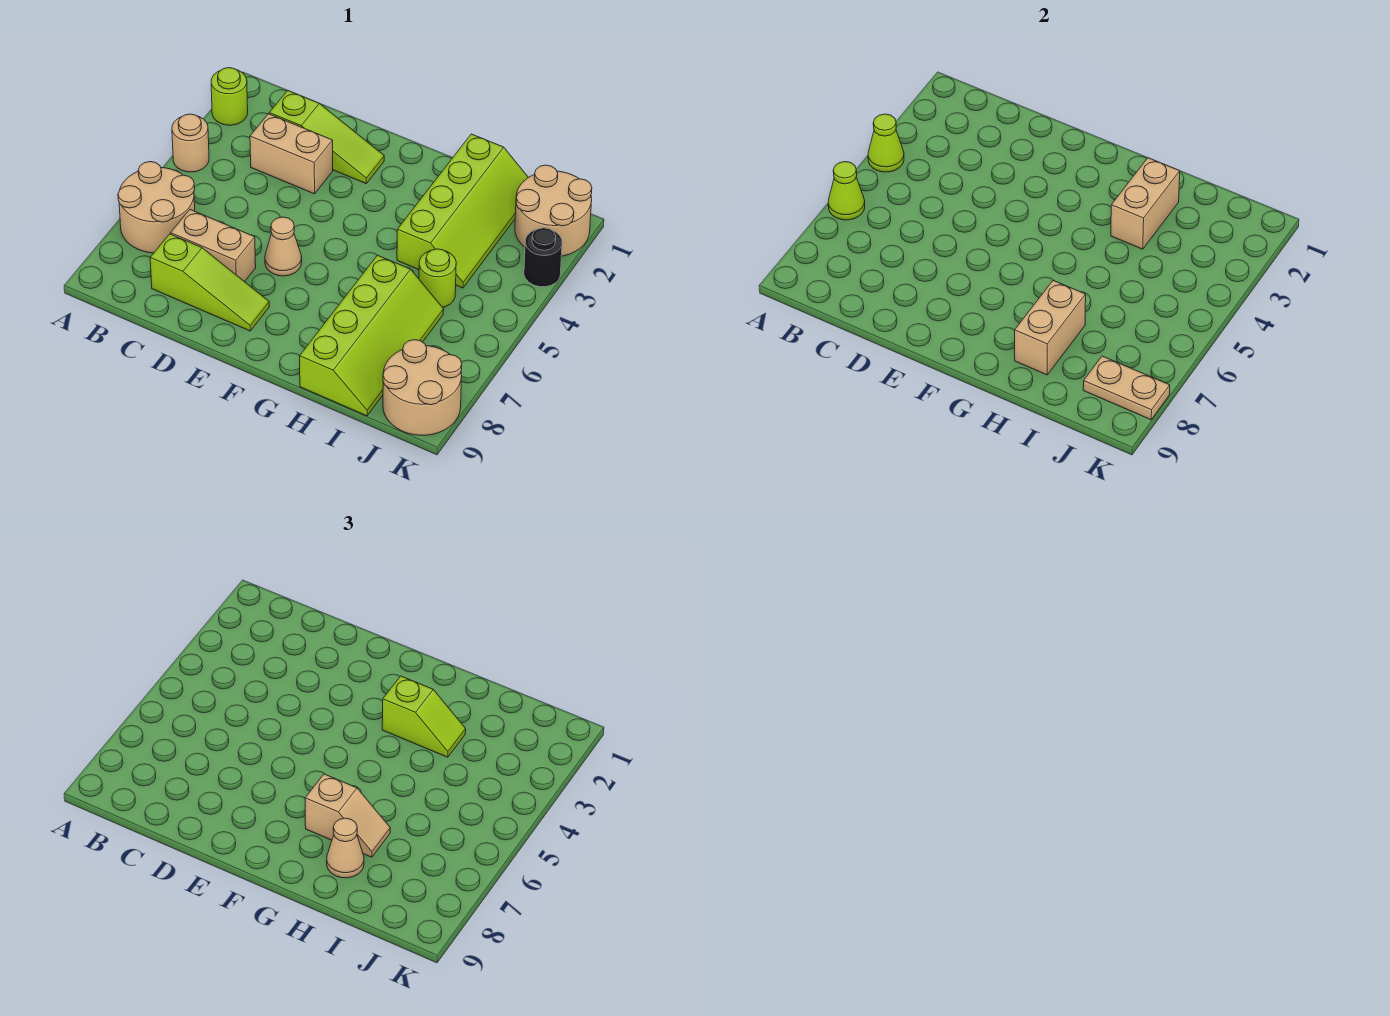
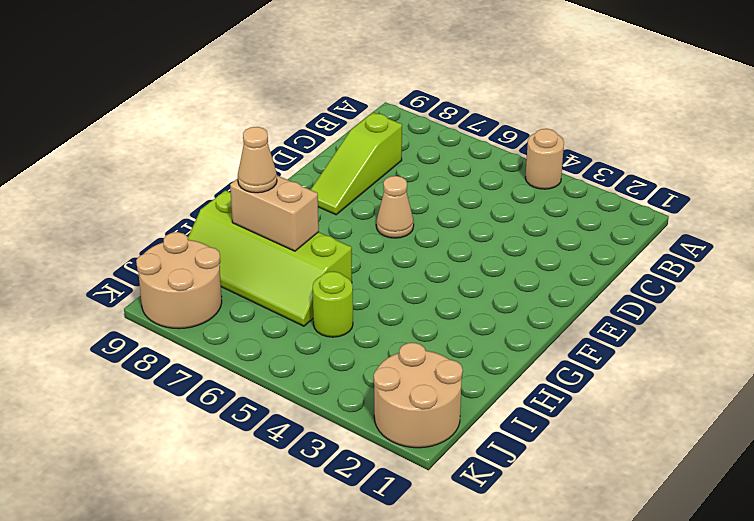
none -> lime round brick A2 level 1
none -> tan round brick A6:B7 level 1
none -> lime slope C2:E2 level 1 top C

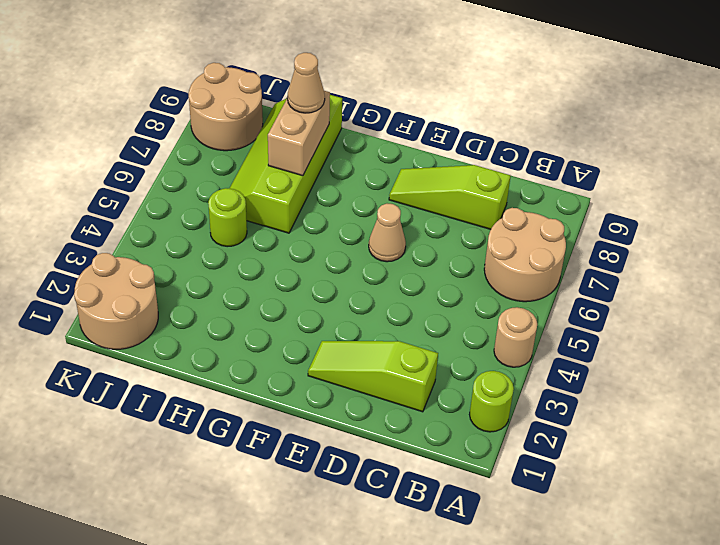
none -> tan brick C3:D3 level 1
none -> tan brick C7:D7 level 1
none -> lime slope H1:I4 level 1 top H

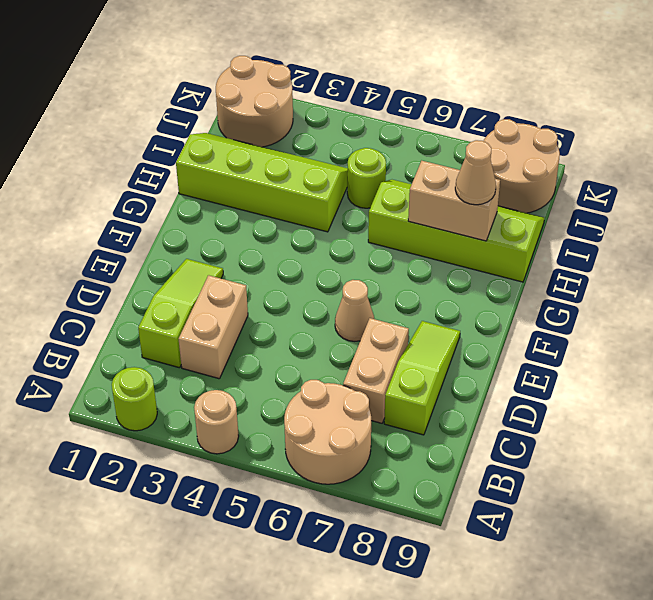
none -> black round brick K3 level 1
none -> lime cone A4 level 2
none -> lime cone A6 level 2

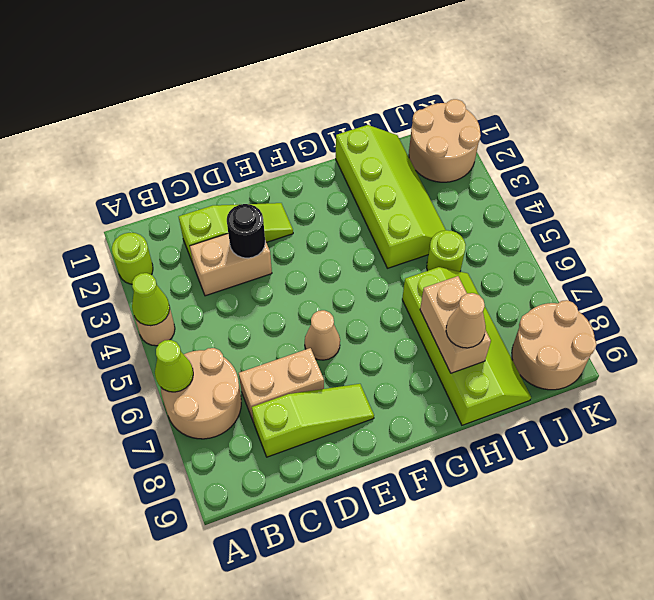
black round brick D3 level 2 -> black round brick K3 level 1
none -> tan brick H2:H3 level 2
none -> tan plate J8:K8 level 2
none -> lime slope G3:H3 level 3 top G

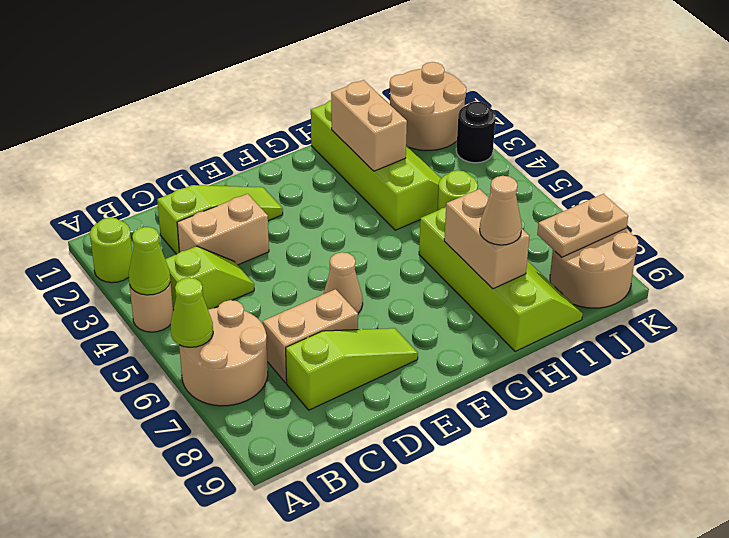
lime slope B4:C4 level 1 top B -> lime slope G3:H3 level 3 top G
none -> tan slope G7:H7 level 3 top G

